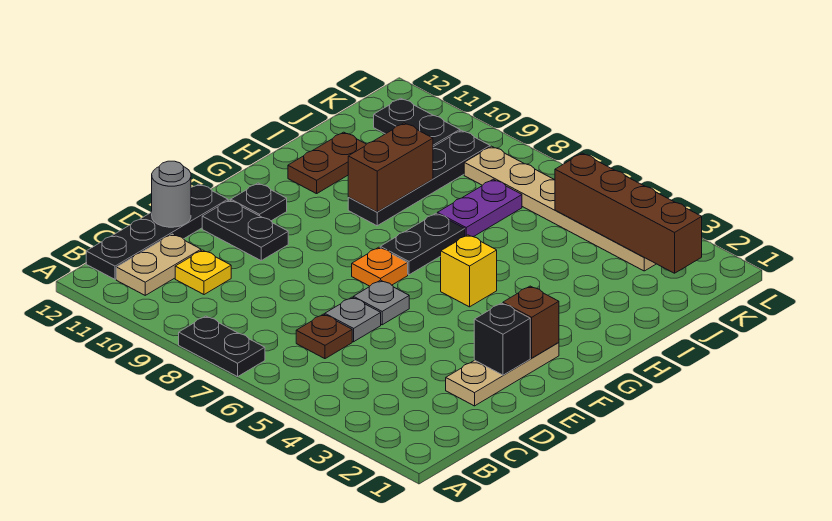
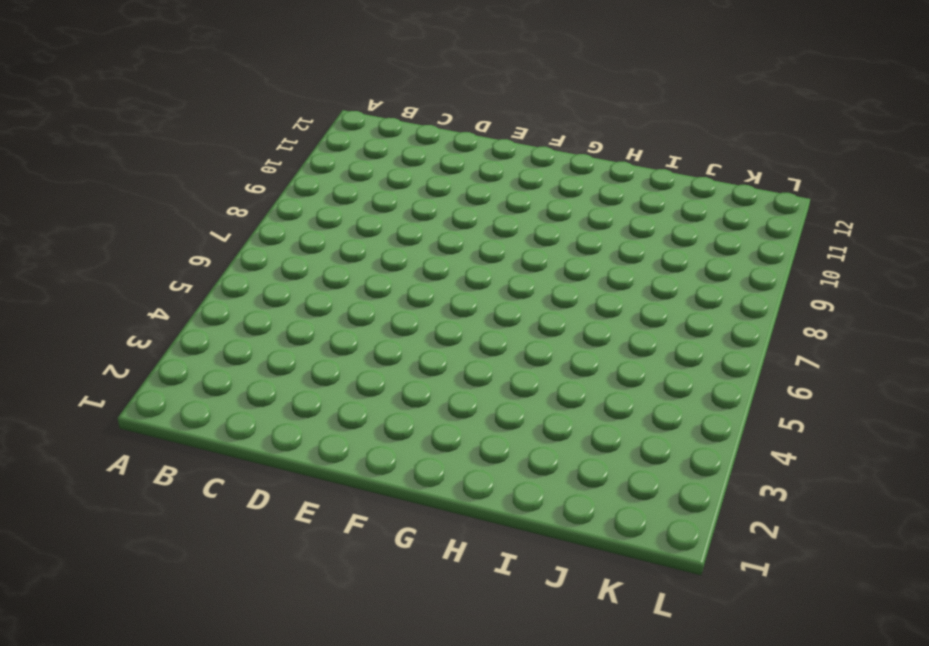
none -> black plate A7:A8 level 1
none -> tan plate B11:C11 level 1
none -> black plate B12:E12 level 1

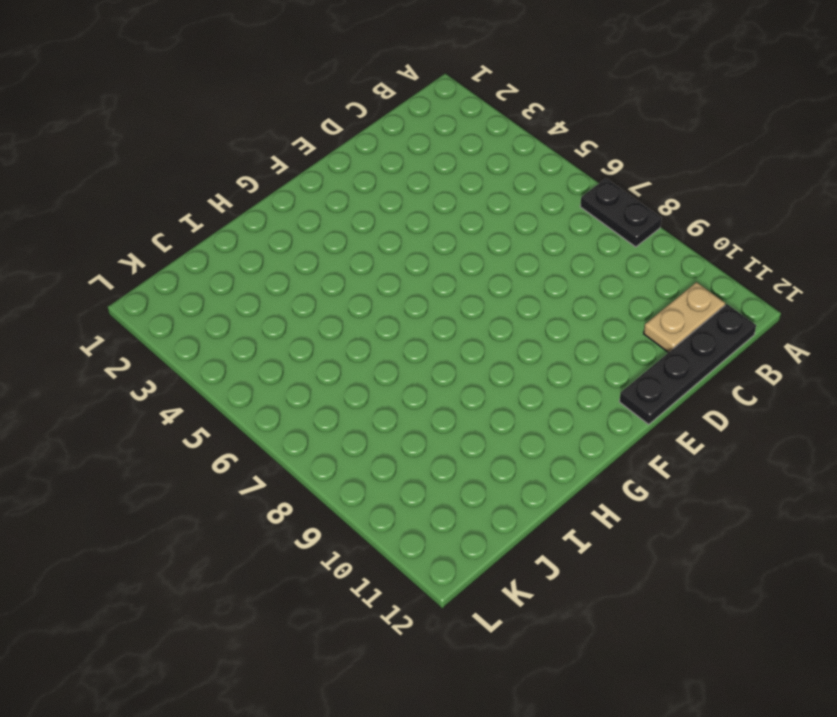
none -> brown plate C6 level 1
none -> yellow plate C10 level 1
none -> tan plate D2:F2 level 1

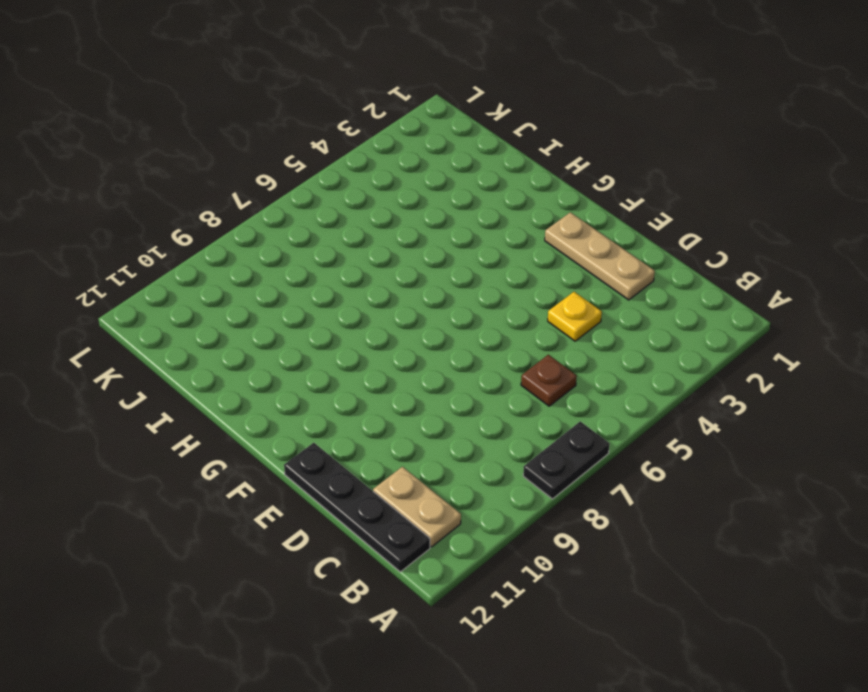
yellow plate D4 level 1 -> yellow plate C10 level 1
none -> grey plate D6 level 1
none -> grey plate E6 level 1
none -> black plate E10:E11 level 1

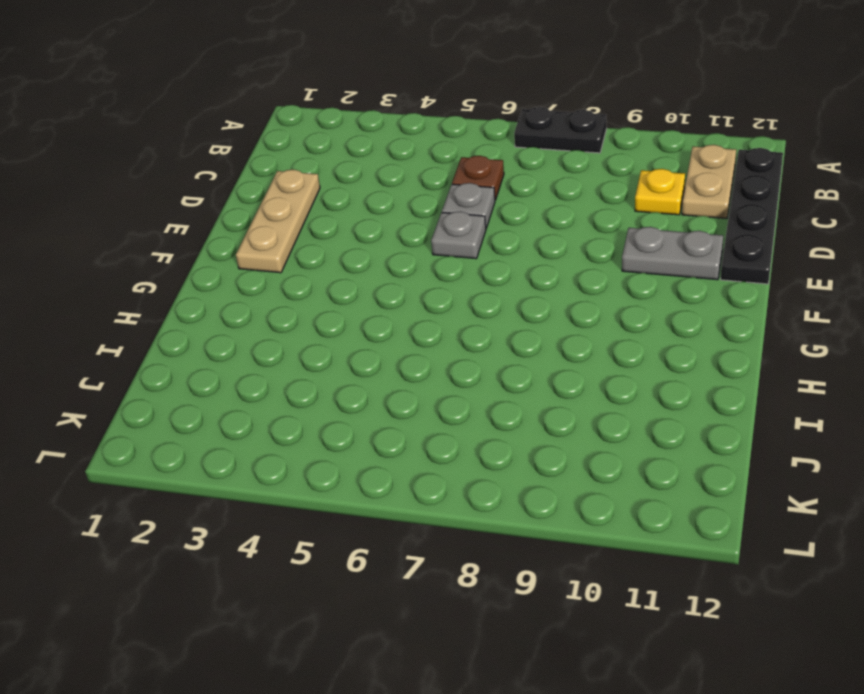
grey plate E10:E11 level 1 -> black plate E10:E11 level 1
none -> orange plate F7 level 1
none -> black plate F11 level 1
none -> yellow brick G5 level 1

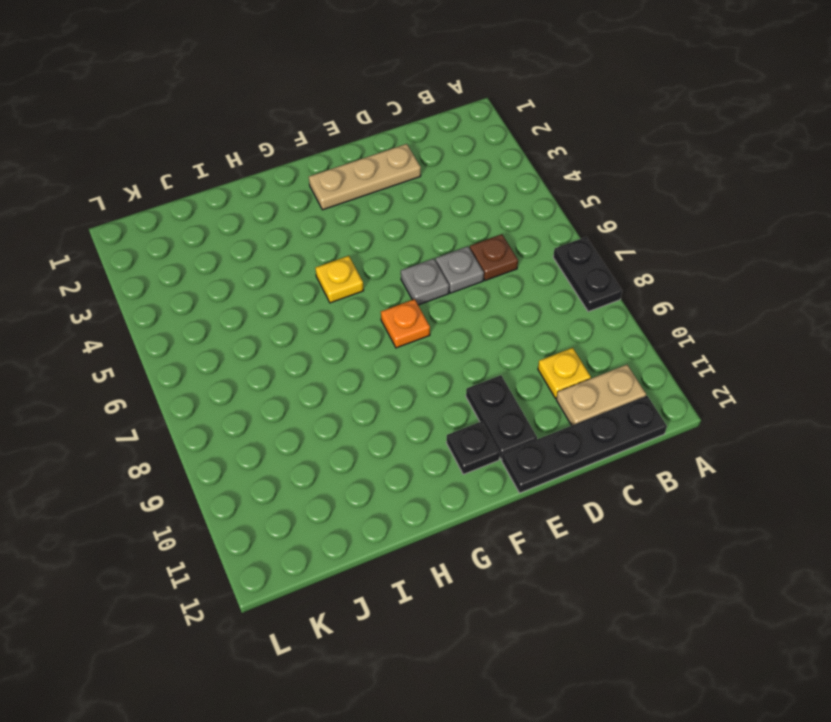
yellow plate G5 level 1 -> yellow brick G5 level 1
none -> black plate G7:H7 level 1
none -> black plate H9:K9 level 1
none -> brown plate H11:I11 level 1

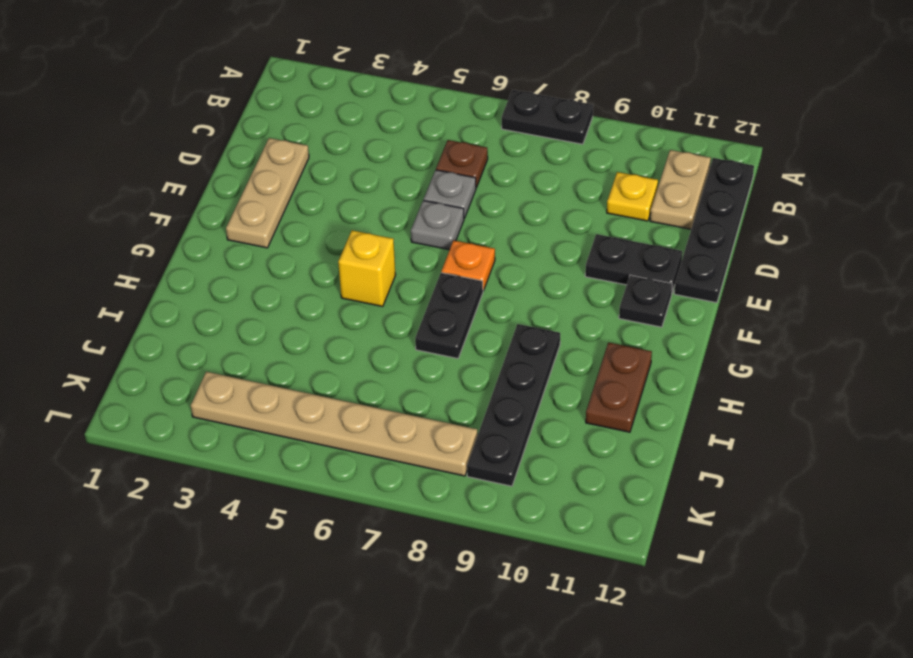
none -> purple plate I7:J7 level 1
none -> black plate K10:K11 level 1
none -> grey round brick D12 level 2

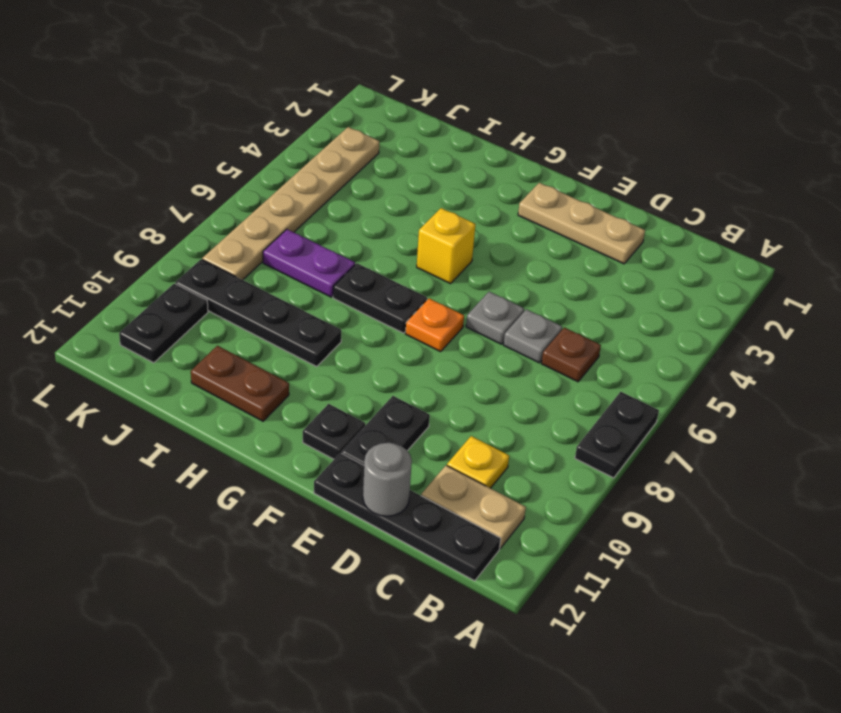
none -> black brick E2 level 2
none -> brown brick F2 level 2
none -> brown brick H9:I9 level 2

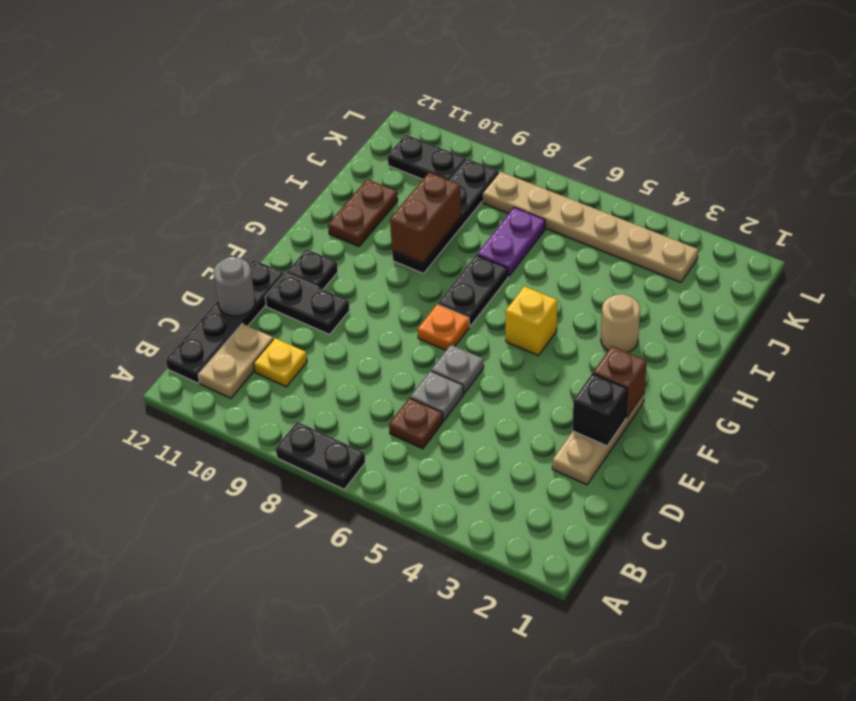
tan round brick H3 level 1 -> none
none -> brown brick K2:K5 level 2

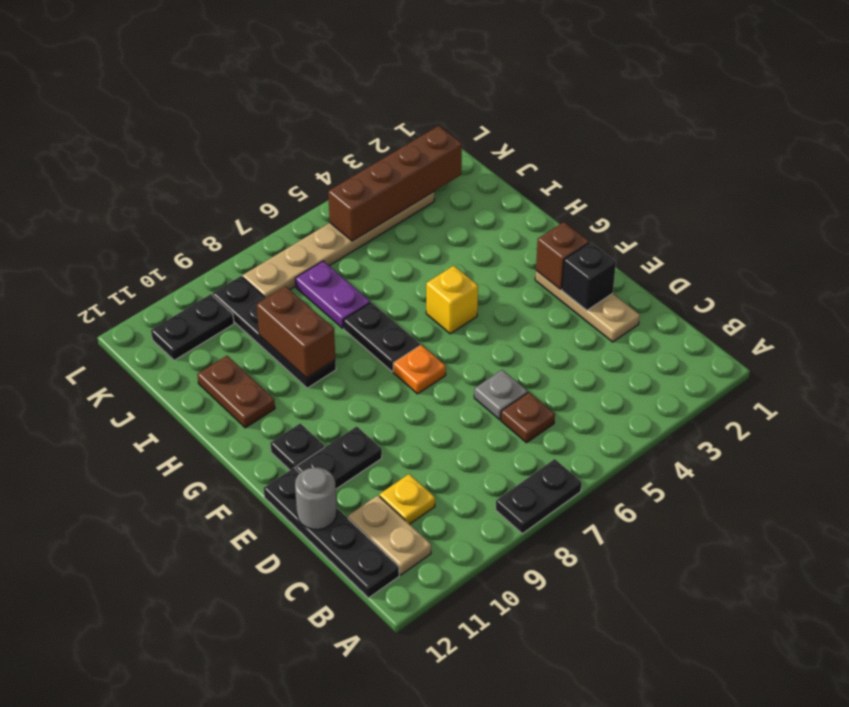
none -> grey plate E6 level 1

